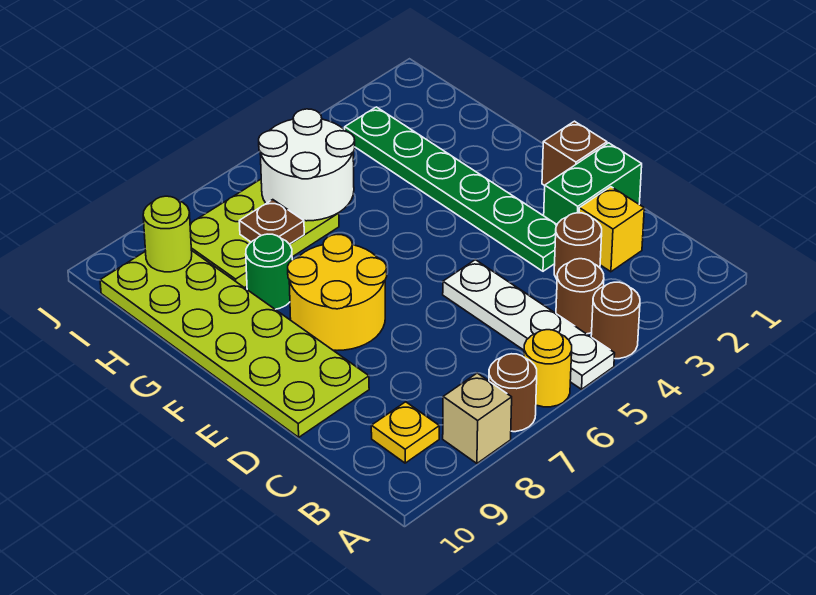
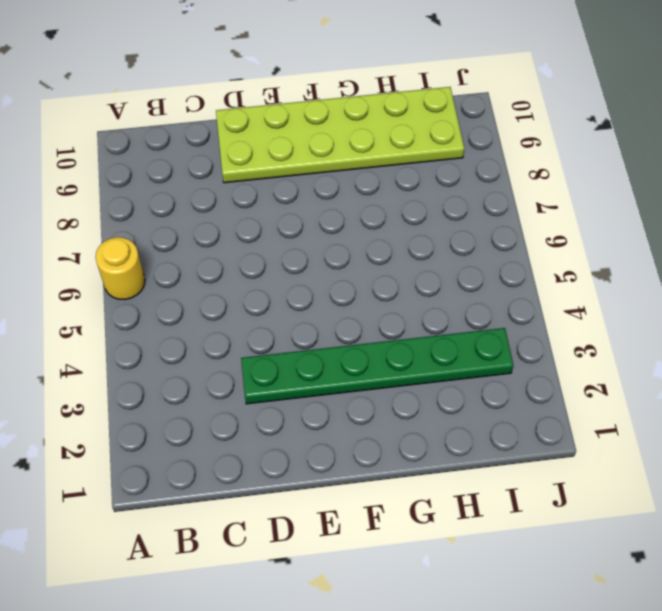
none -> brown round brick A4 level 1
none -> white plate A5:D5 level 1
none -> brown round brick A7 level 1

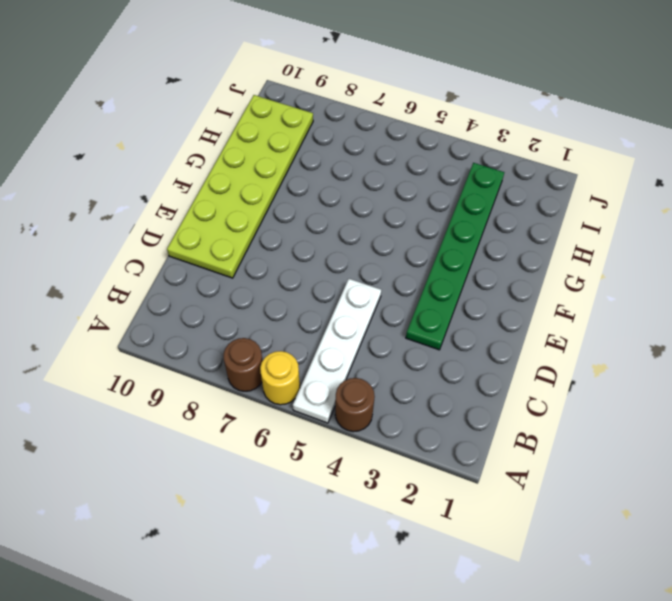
none -> tan brick A8 level 1
none -> brown round brick B4 level 1
none -> yellow plate B9 level 1

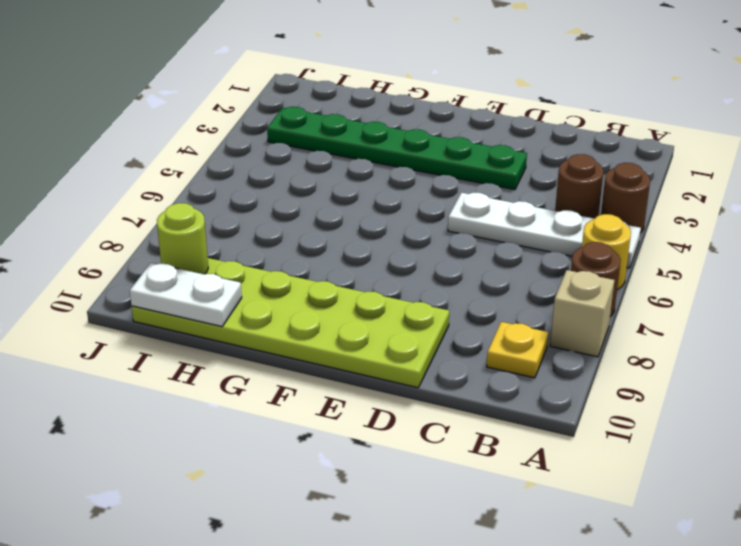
white plate H10:I10 level 2 -> none
none -> yellow brick C2 level 1
none -> brown round brick C3 level 1
none -> green brick D1:D2 level 1

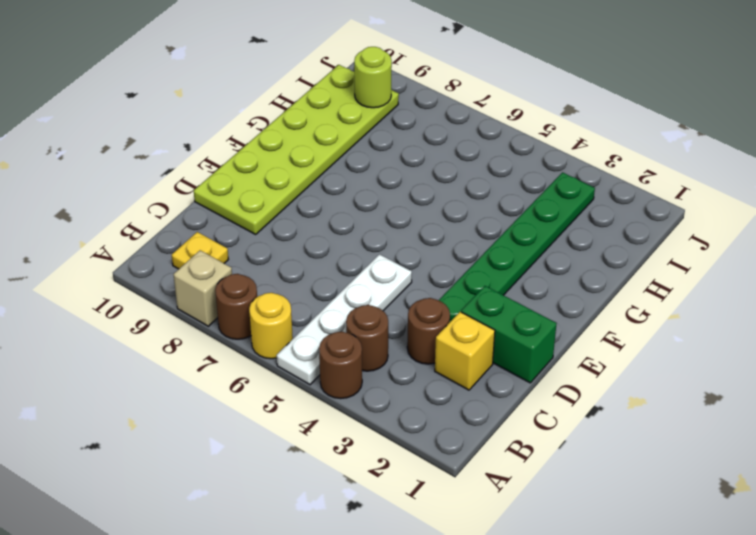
none -> brown brick E1 level 1
none -> yellow round brick E7:F8 level 1
none -> green round brick G8 level 1

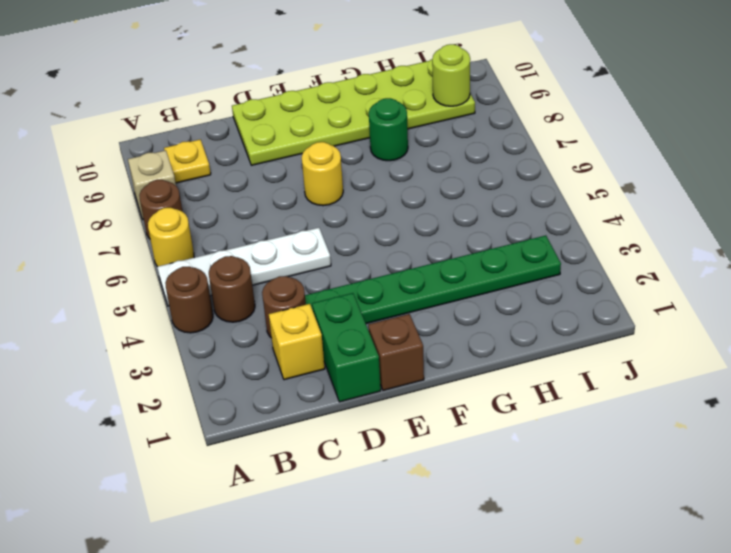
yellow round brick E7 level 1 -> yellow round brick E7:F8 level 1
none -> lime plate H6:I8 level 1
none -> white round brick H5:I6 level 2
none -> brown plate H7 level 2

